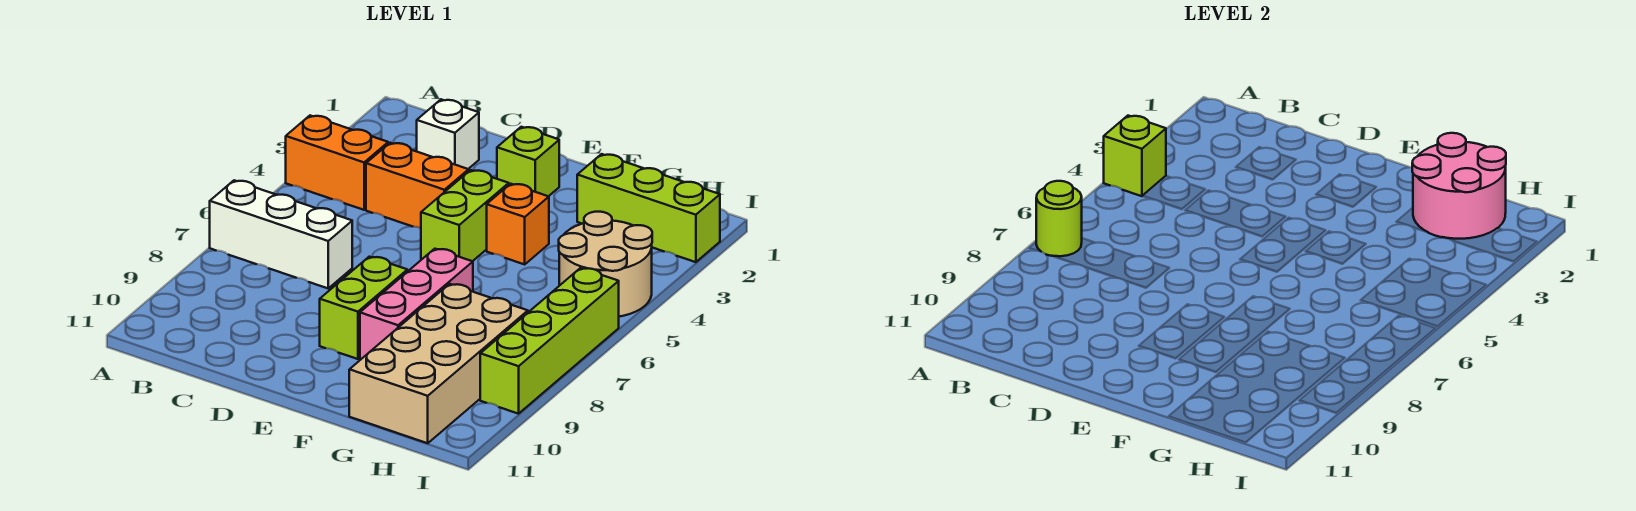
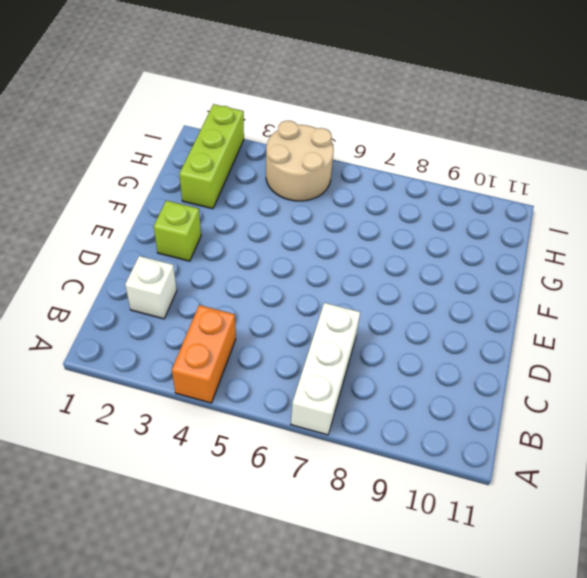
none -> orange brick C4:D4 level 1
none -> lime brick E4:E5 level 1
none -> lime brick E8:E9 level 1

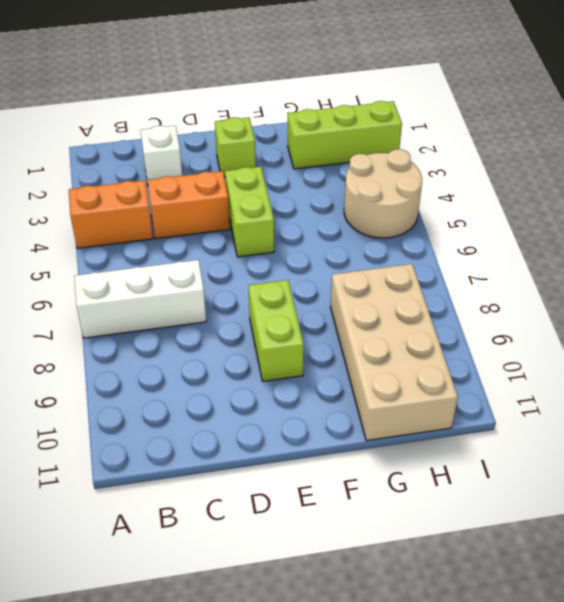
none -> orange brick F4 level 1
none -> pink brick F7:F9 level 1
none -> lime brick I6:I9 level 1

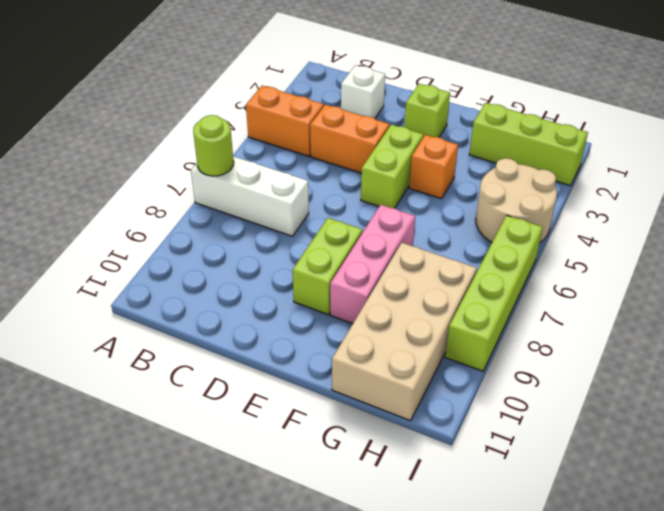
none -> lime brick A4 level 2
none -> pink round brick G1:H2 level 2

